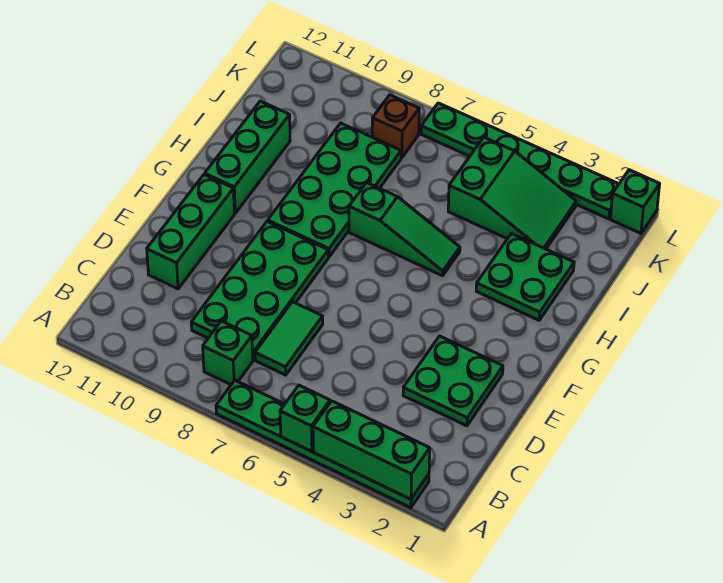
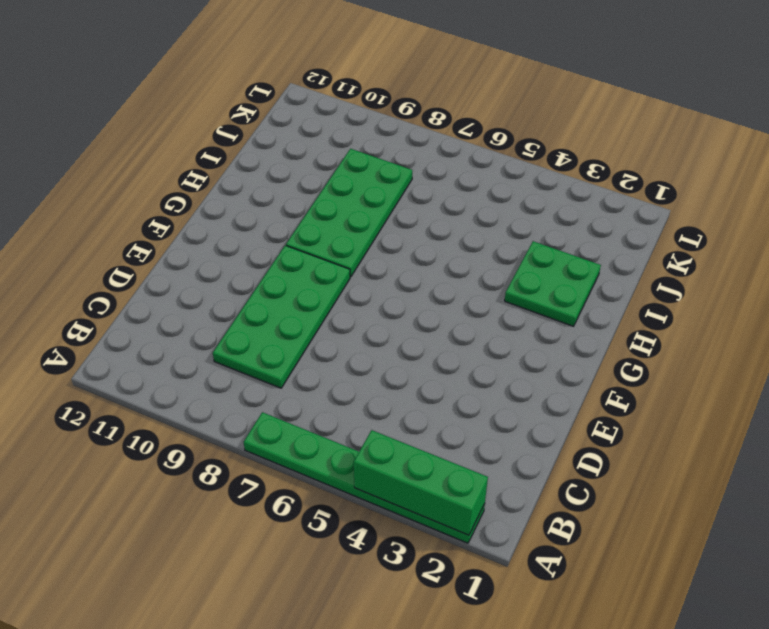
none -> green brick B8 level 1
none -> green tile C7:D7 level 1
none -> green plate D2:E3 level 1

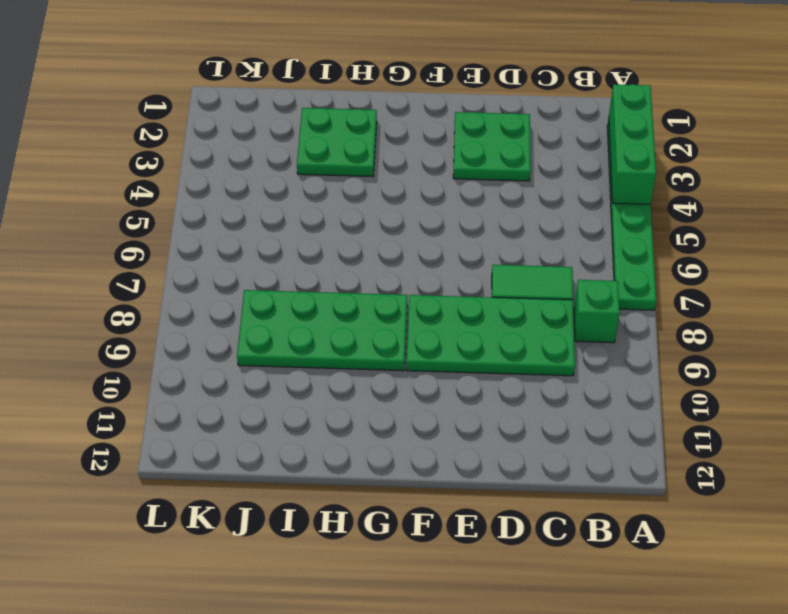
none -> green brick D11:F11 level 1
none -> green brick G11:I11 level 1
none -> green slope H5:H7 level 1 top 7

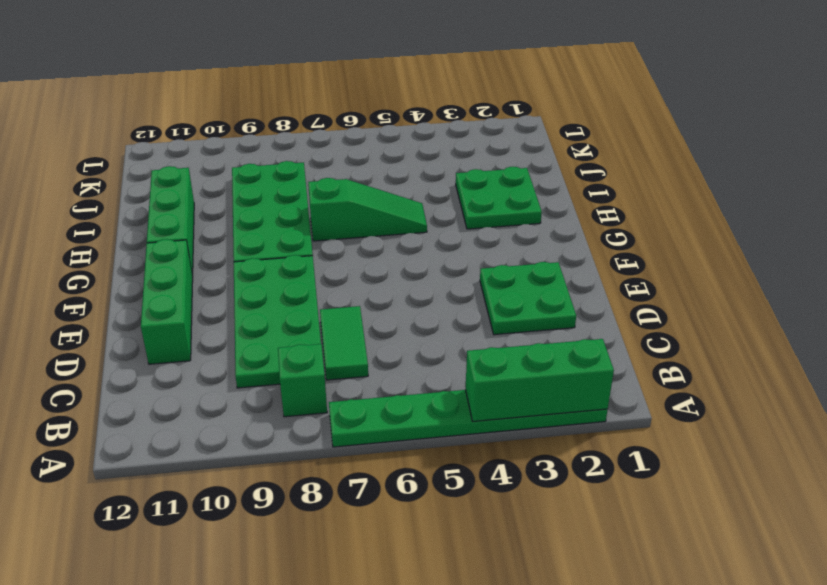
none -> green slope J3:K5 level 1 top 5
none -> brown brick K8 level 1
none -> green brick L1 level 1

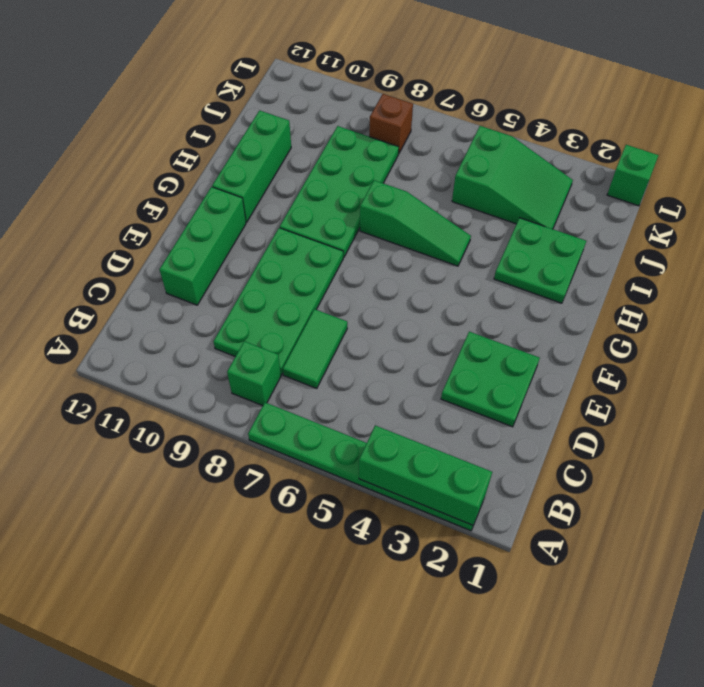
none -> green plate L2:L7 level 1
none -> green brick A5 level 2

